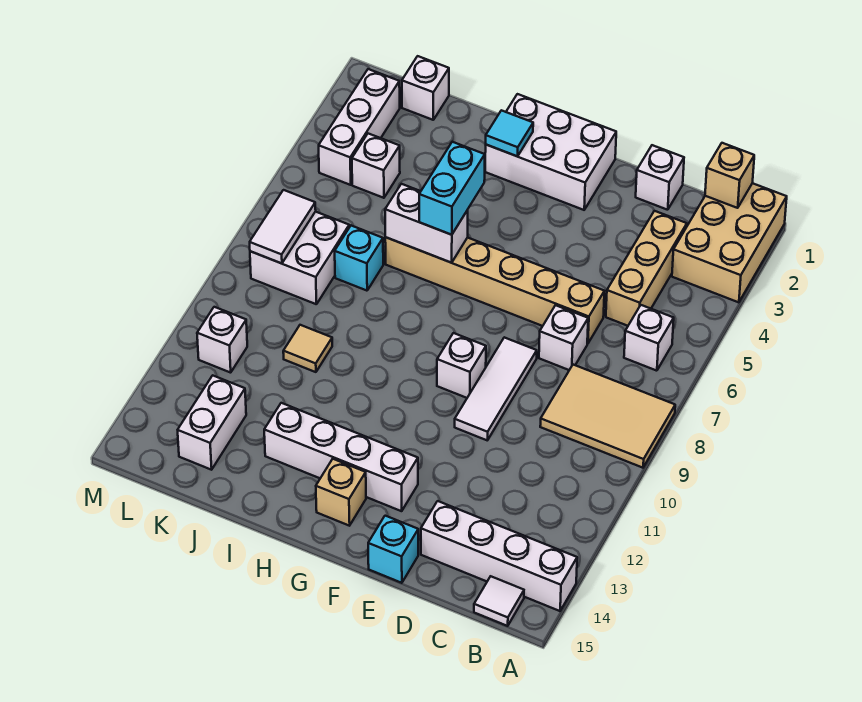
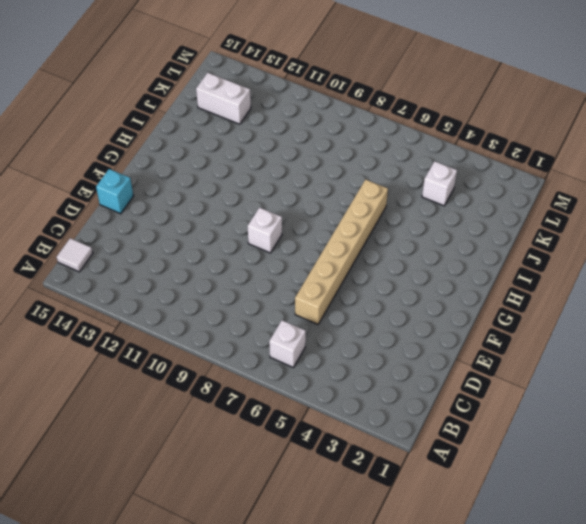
none -> tan brick A1:B3 level 1
none -> tan tile A8:C9 level 1
none -> white brick A14:D14 level 1

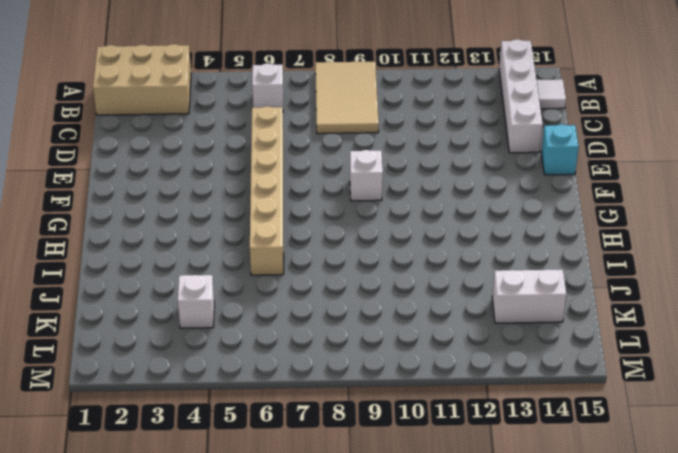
none -> tan brick C3:C5 level 1
none -> white brick D1 level 1
none -> white brick D7 level 1

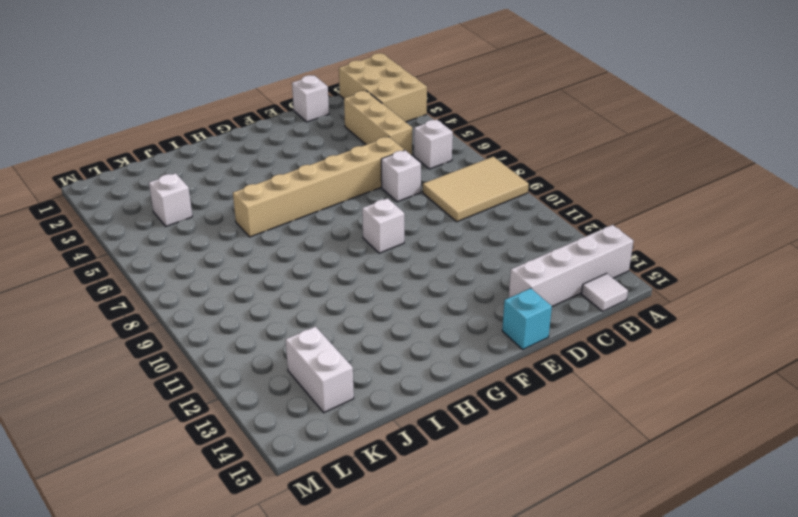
none -> white tile E8:E10 level 1
none -> white brick F1:H2 level 1
none -> white brick F13:I13 level 1

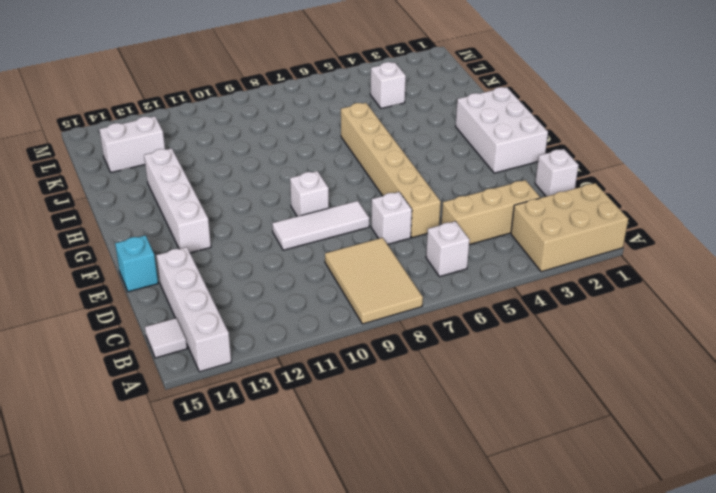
none -> tan brick G14 level 1
none -> cyan brick J7 level 1
none -> tan tile J10 level 1

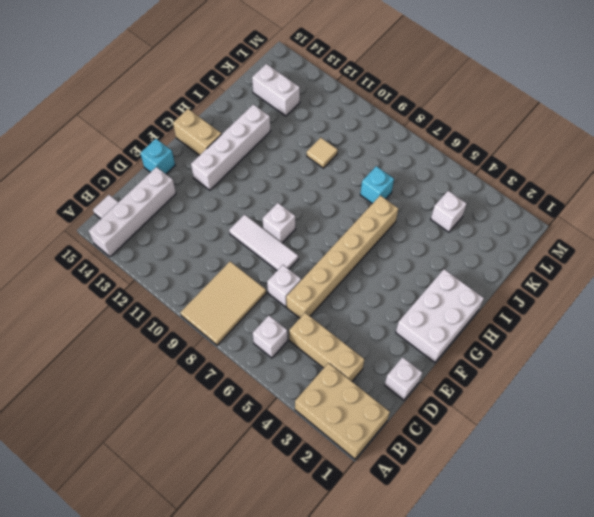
tan brick G14:G15 level 1 -> tan brick G14 level 1
none -> white brick K1 level 1
none -> white brick K7:L8 level 1
none -> white brick L2:L4 level 1

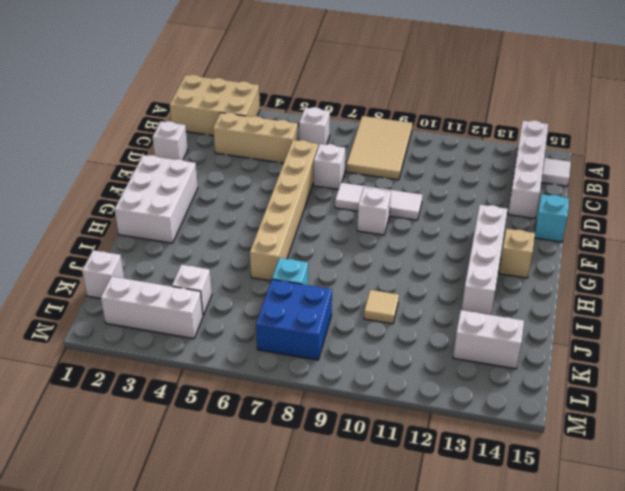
blue brick K7:L8 level 1 -> white brick K7:L8 level 1
none -> white brick L11 level 1
none -> tan brick B1 level 2
none -> cyan tile H2 level 2

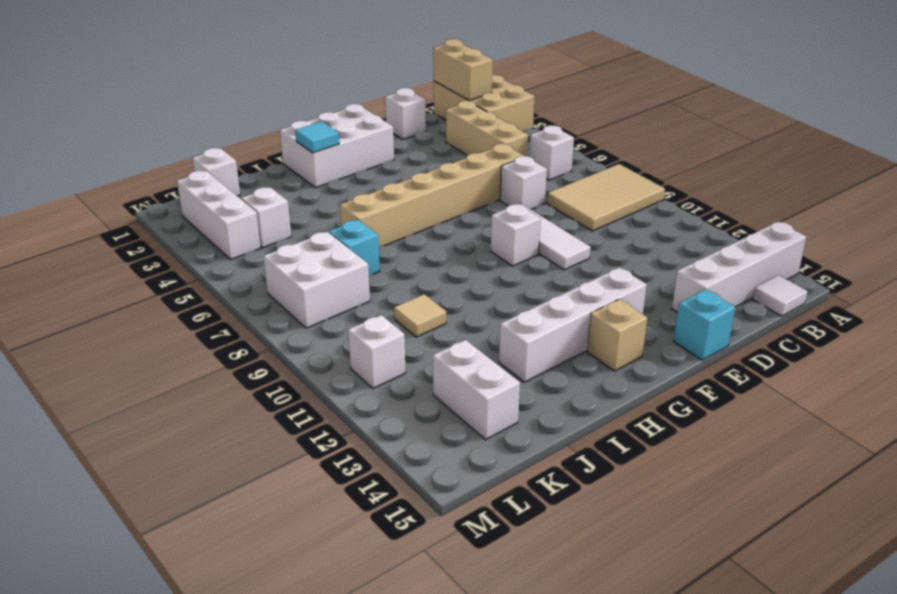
tan brick B1:B2 level 2 -> tan brick B1 level 2
none -> white brick H6:I6 level 2
none -> white tile L7:L8 level 2
none -> cyan brick H5:H6 level 3

